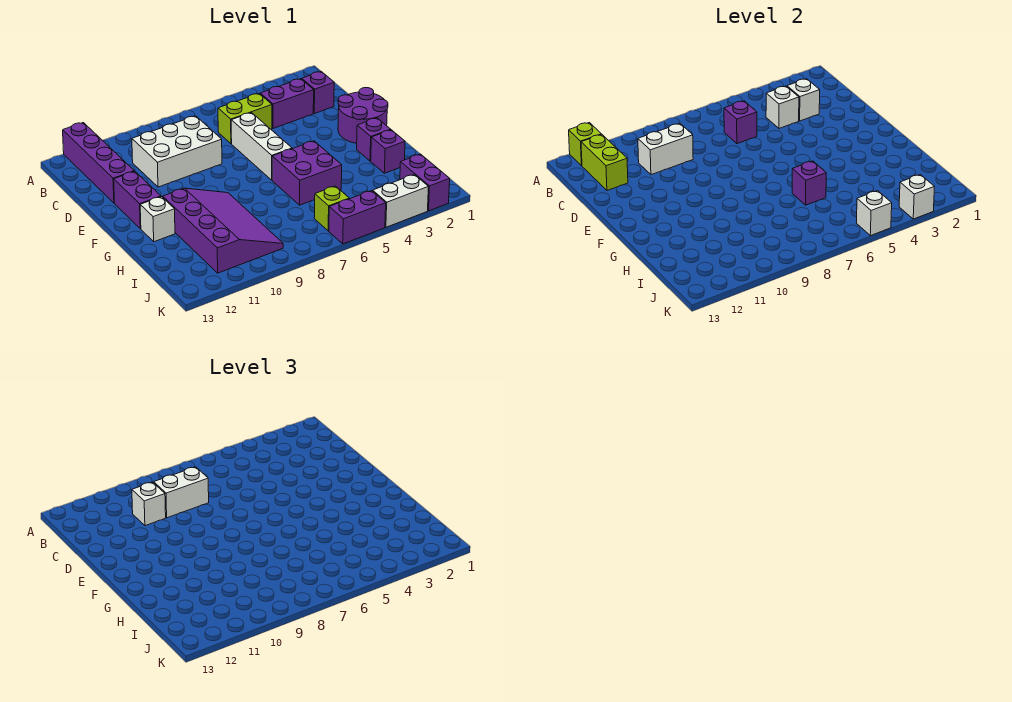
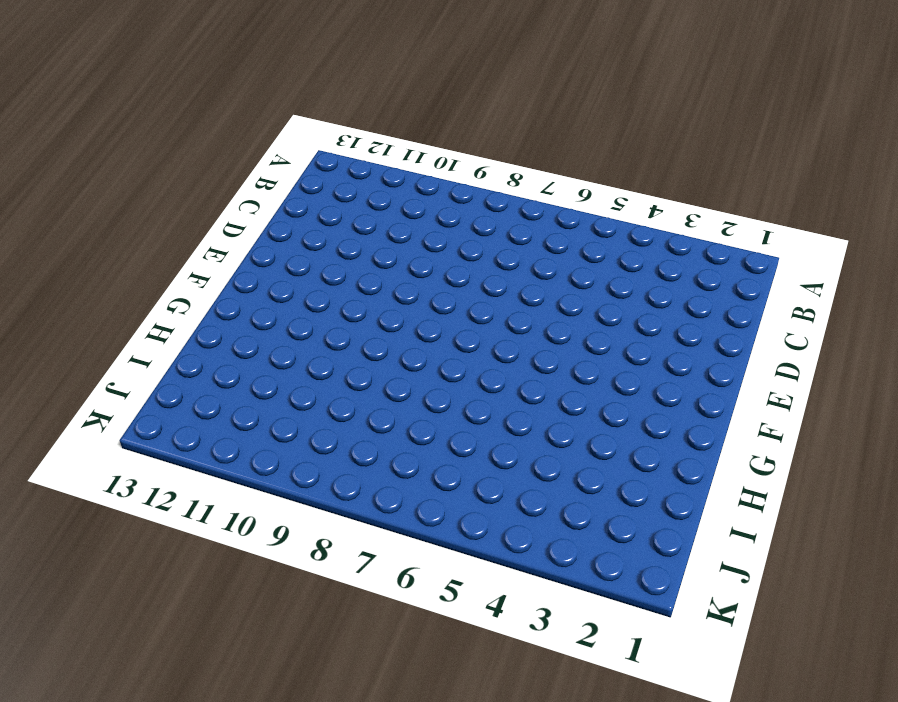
none -> purple brick A12:D12 level 1
none -> purple brick C2 level 1
none -> purple brick C3:C4 level 1

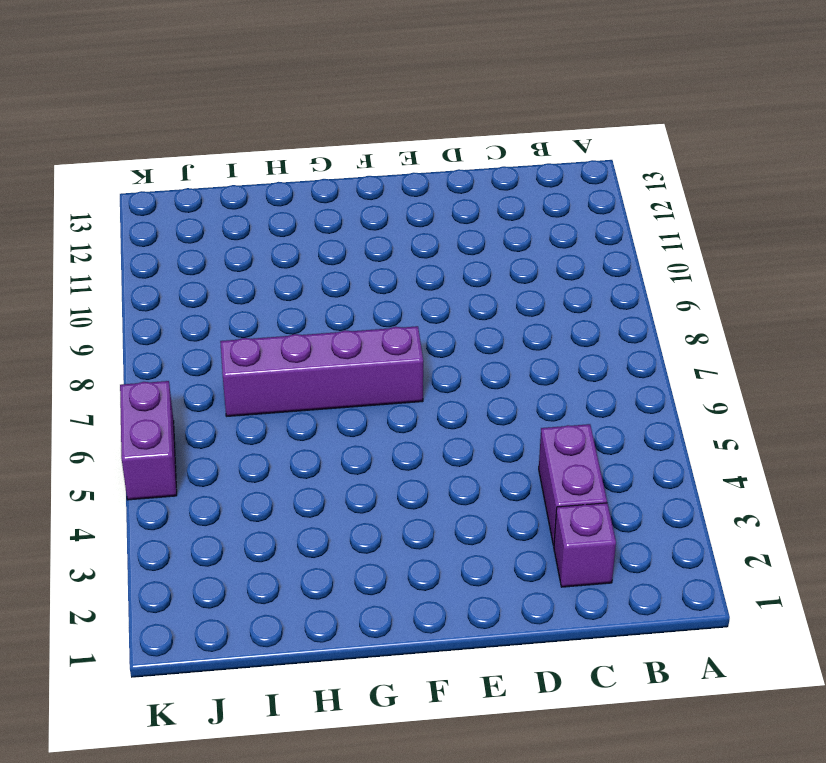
purple brick F7:I7 level 1 -> purple brick A12:D12 level 1
none -> lime brick C5:C6 level 1
none -> white brick C8:D10 level 1
none -> white brick D6:F6 level 1

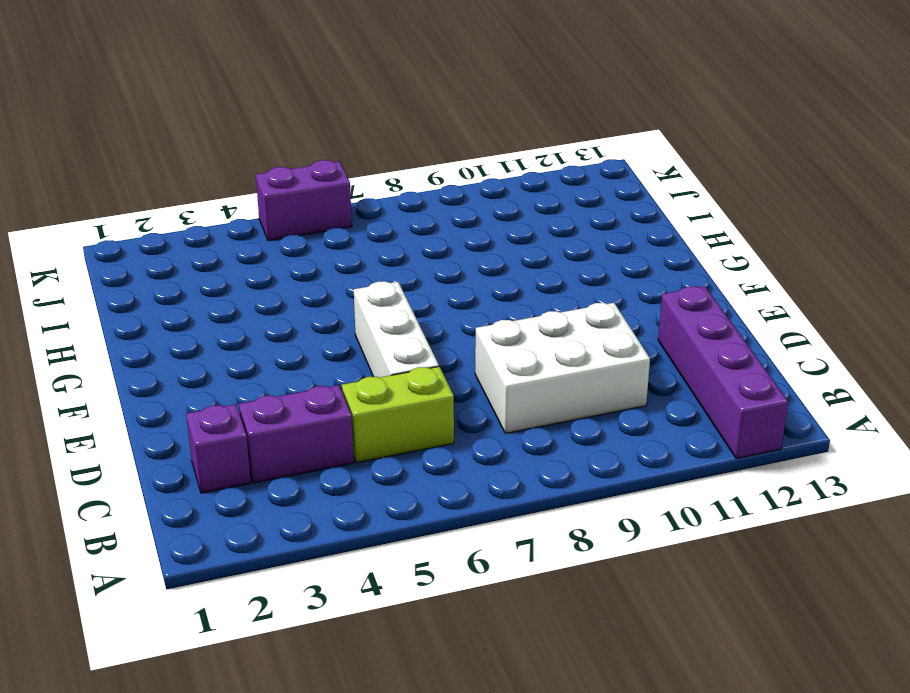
none -> purple round brick E1:F2 level 1
none -> purple brick E12:F12 level 1
none -> purple brick G2 level 1

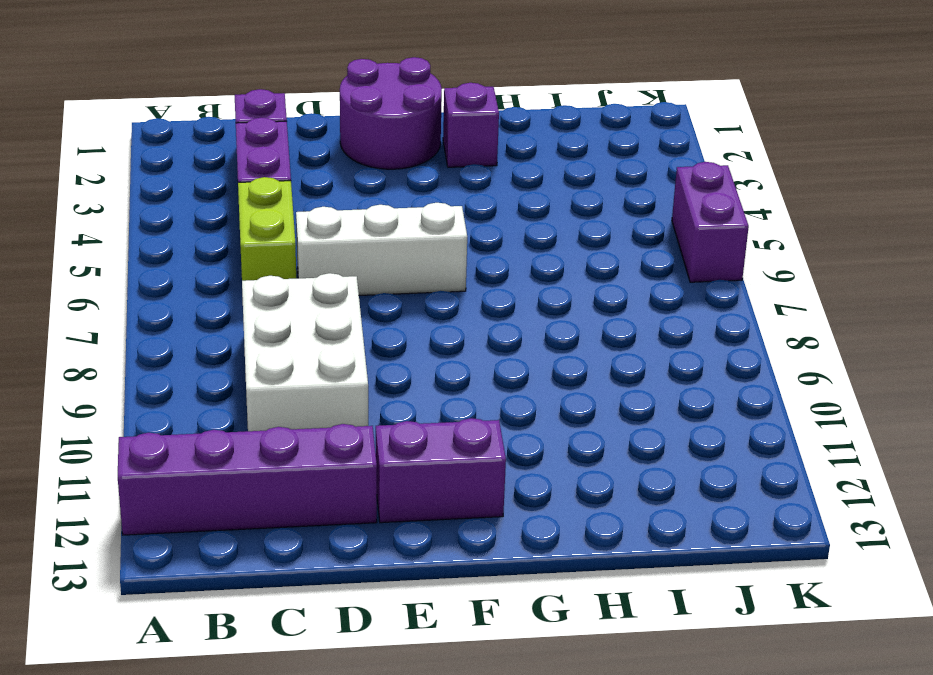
none -> purple brick G5:H6 level 1
none -> purple slope G9:J11 level 1 top 11
none -> white brick G12 level 1

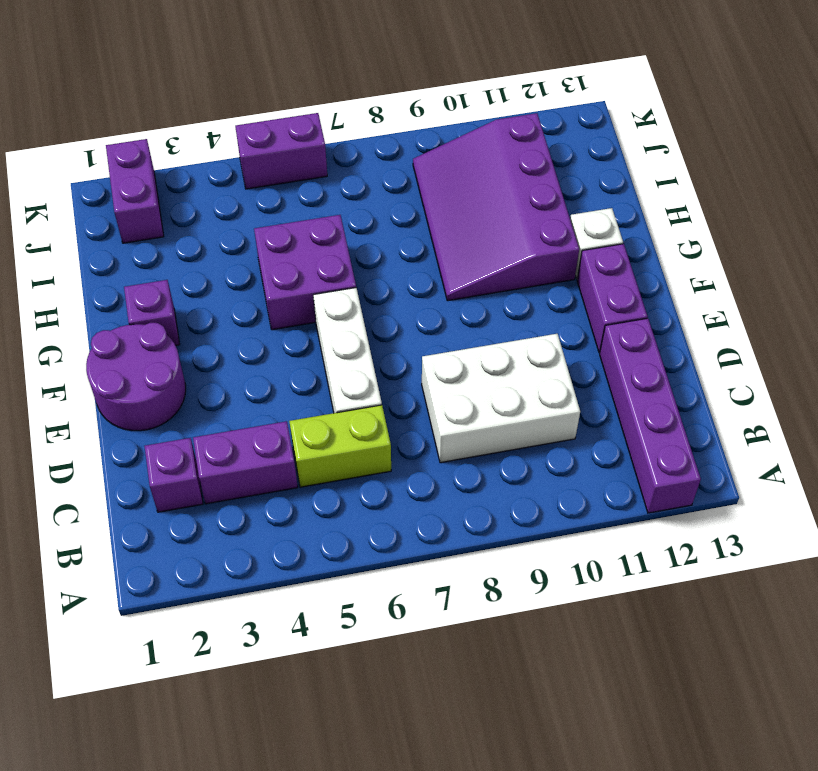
none -> purple brick H2 level 1
none -> lime brick J6 level 1
none -> white brick K3:K4 level 1

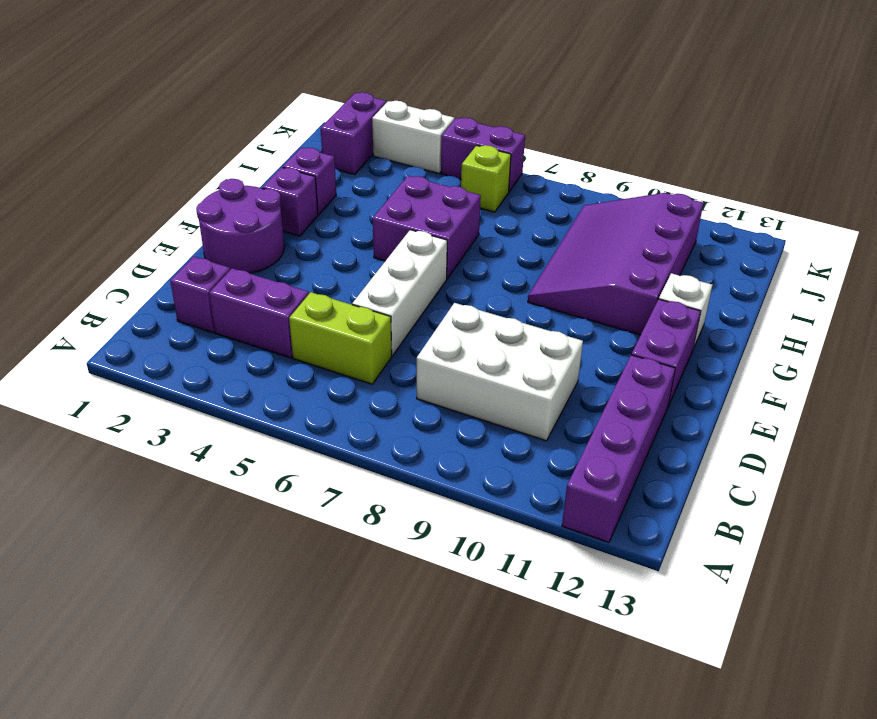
none -> lime brick A12 level 2
none -> lime brick B12:C12 level 2
none -> white brick C3 level 2

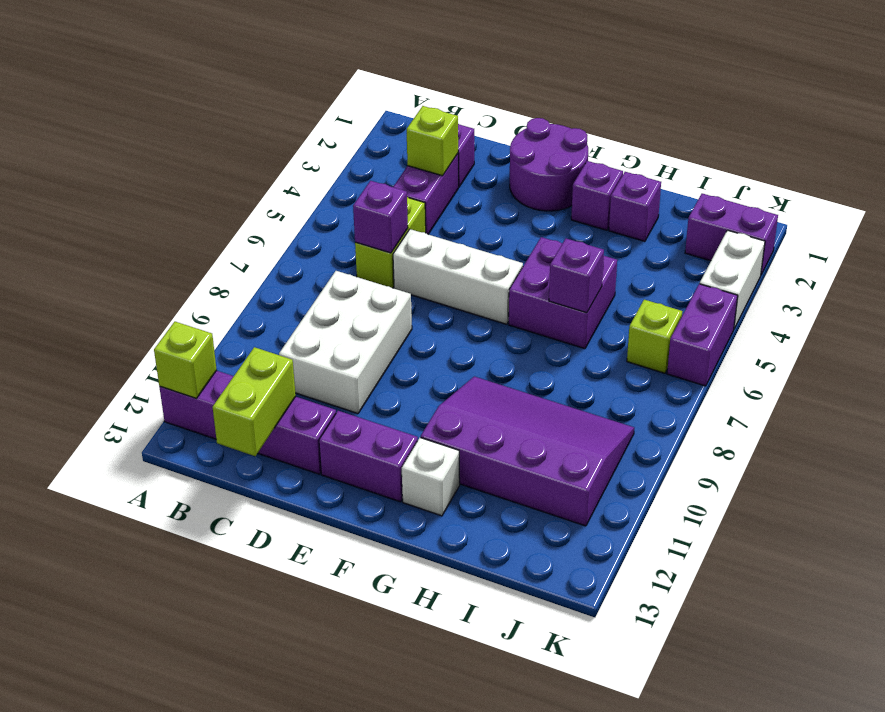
lime brick C3 level 2 -> white brick C3 level 2
lime brick C12:C13 level 2 -> lime brick B12:C12 level 2
none -> white brick C4 level 2
none -> white brick C9:C10 level 2
none -> white brick K3 level 2

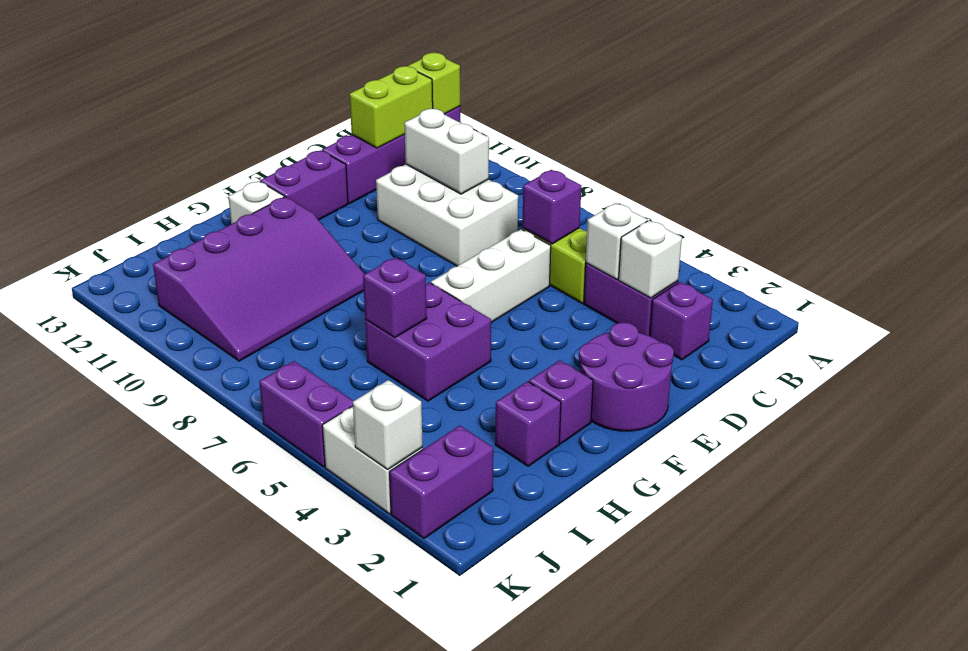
none -> lime brick J6 level 1
none -> white brick K5 level 2
none -> white brick C8:C9 level 3

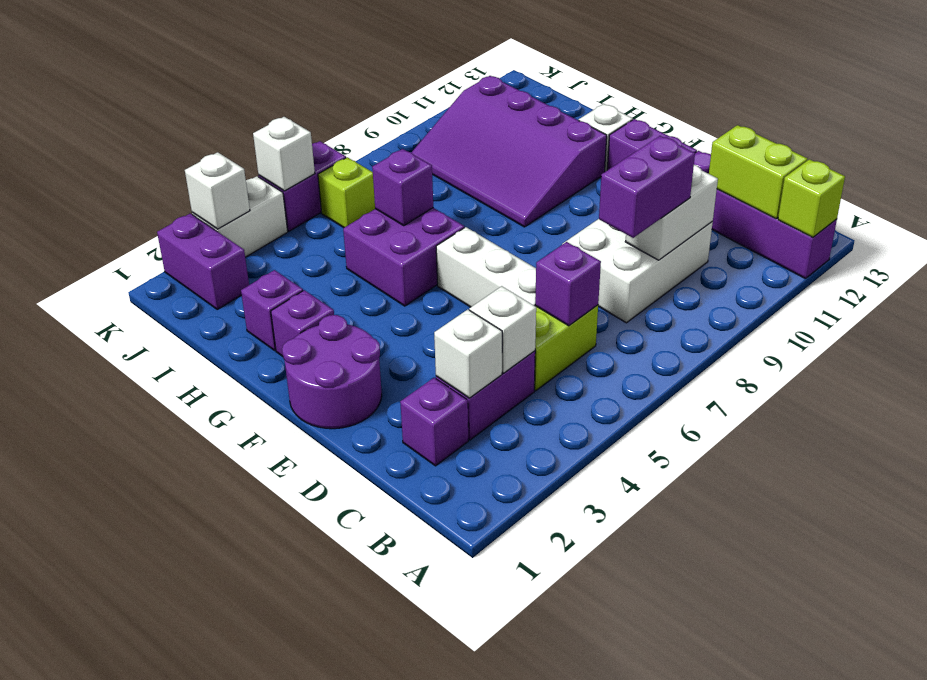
purple brick C8:C9 level 3 -> white brick C8:C9 level 3
none -> white brick C10 level 3

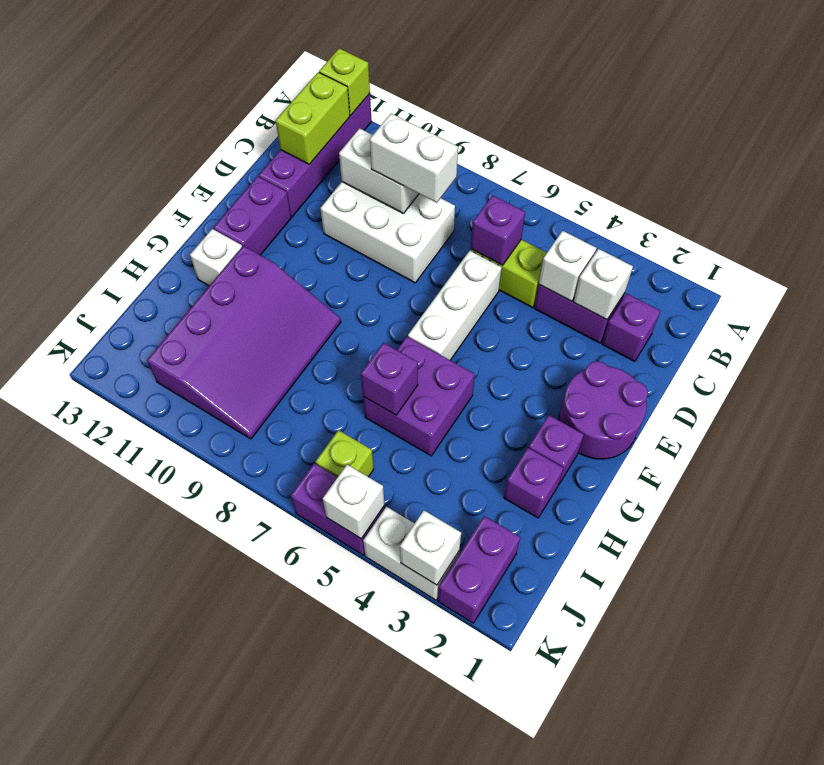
none -> white brick C10 level 3

